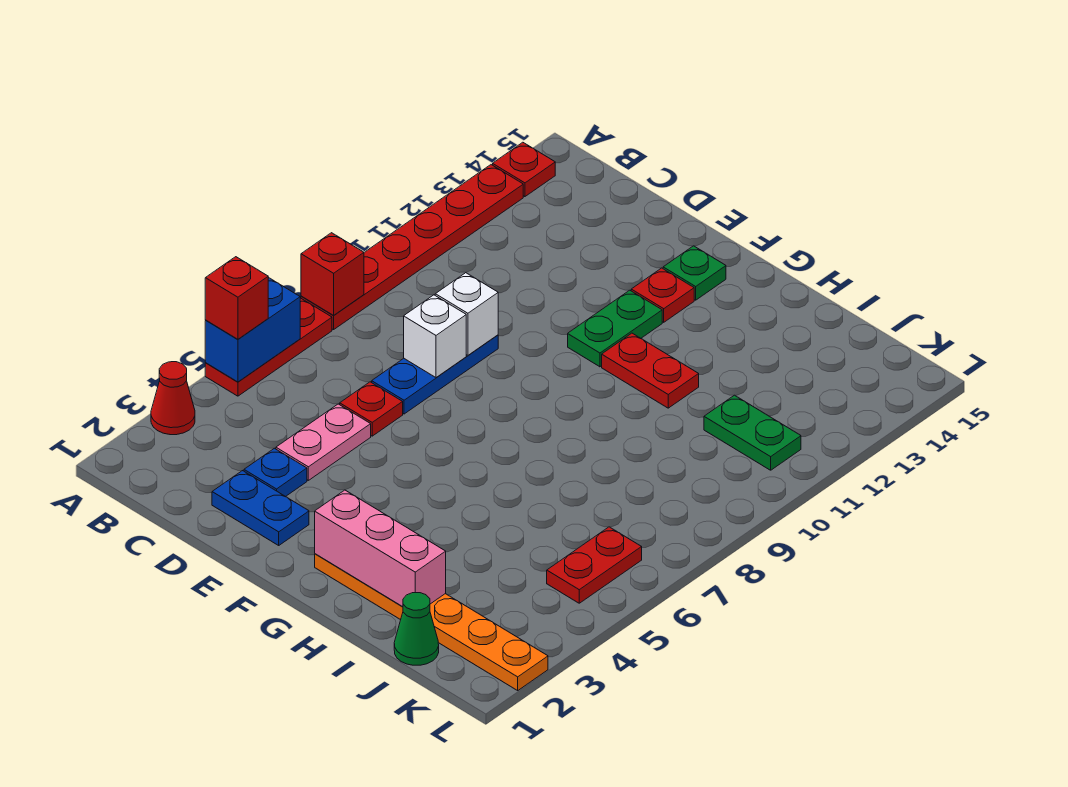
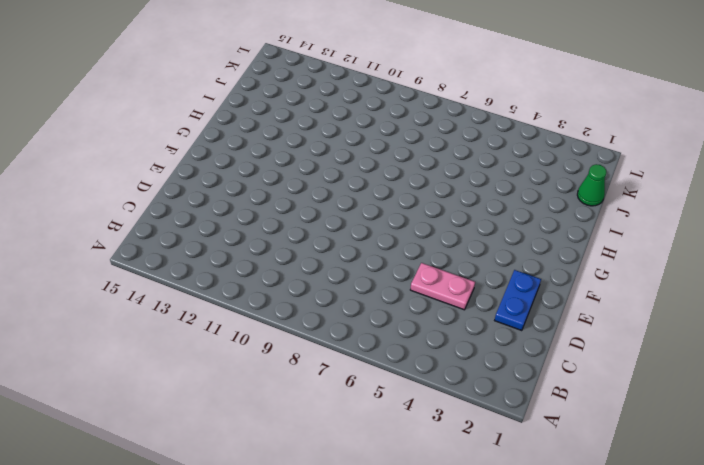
none -> red cone A3 level 1
none -> red plate A5:A7 level 1
none -> red plate A8:A13 level 1

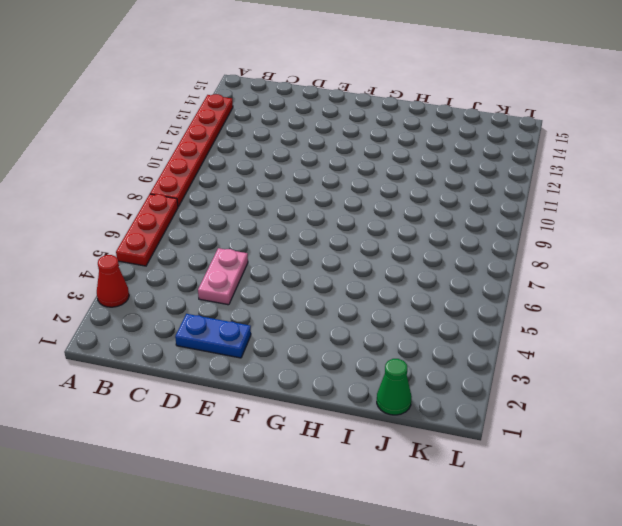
none -> red plate A14 level 1
none -> blue plate D3 level 1
none -> red plate D6 level 1

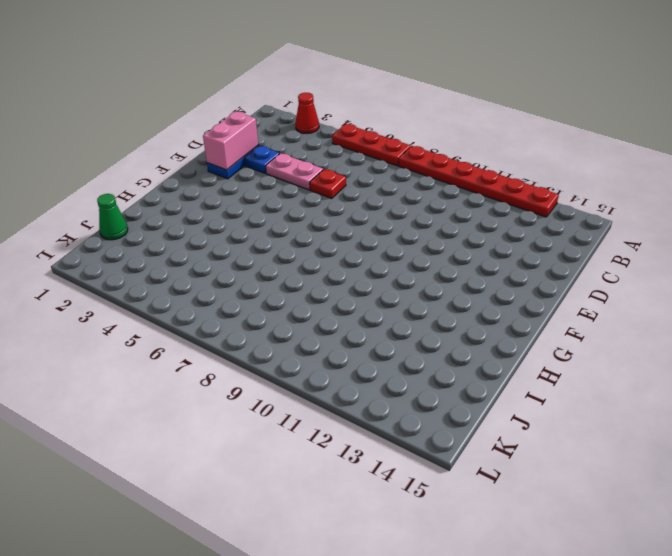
pink brick D2:E2 level 2 -> none
none -> red plate A14 level 1
none -> blue plate D7:D9 level 1
none -> green plate F11:F12 level 1

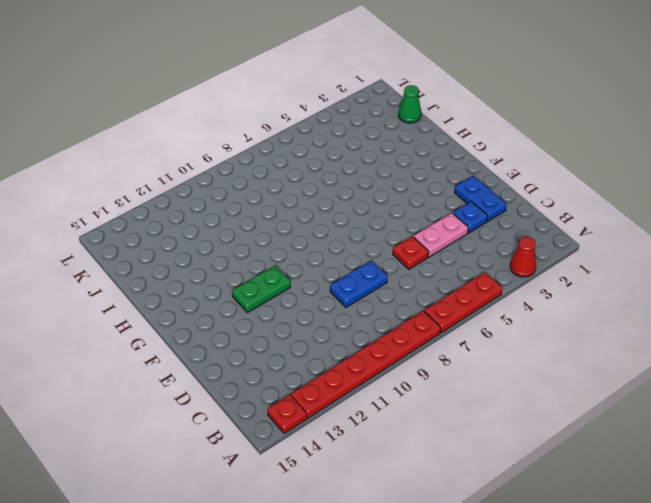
blue plate D8:D9 level 1 -> blue plate D7:D9 level 1
none -> red plate F13 level 1
none -> green plate F14 level 1
none -> orange plate G2:L2 level 1

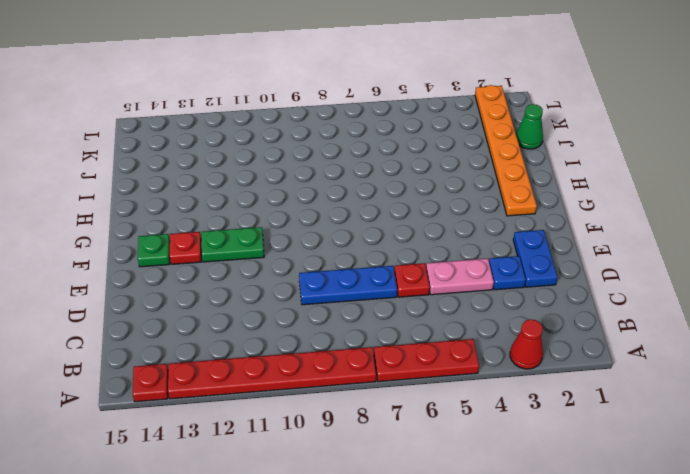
none -> red plate G11:H11 level 1
none -> green plate J11:K11 level 1
none -> red plate K5:K6 level 1

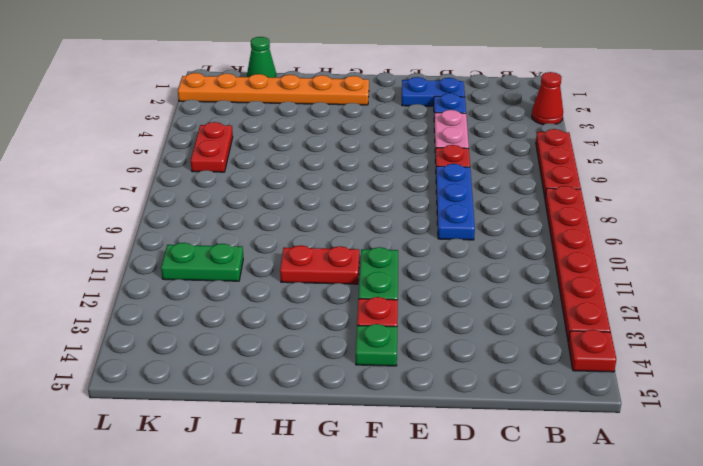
none -> blue brick A5:A6 level 2
none -> red brick A8 level 2
none -> white brick D8 level 2

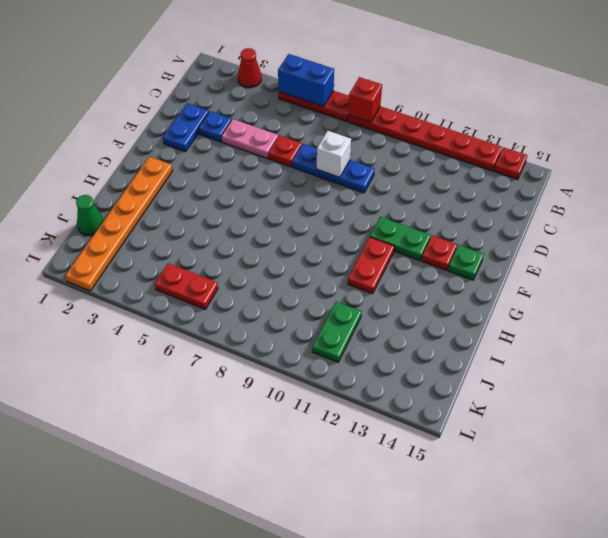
none -> white brick D9 level 2
none -> pink brick G2:I2 level 2
none -> red brick A5 level 3

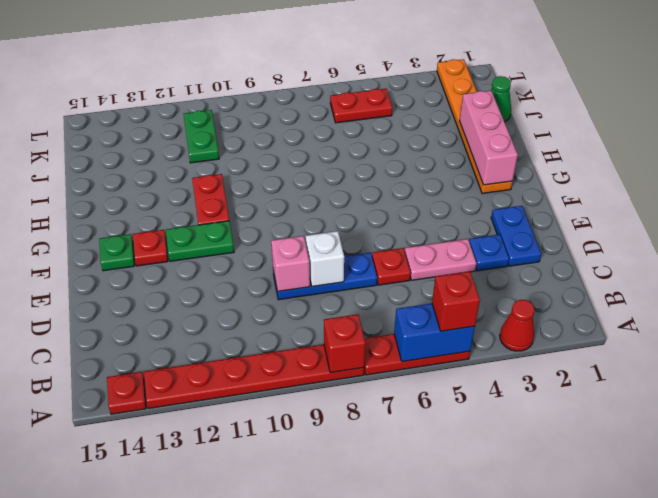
pink brick D9 level 2 -> white brick D9 level 2

